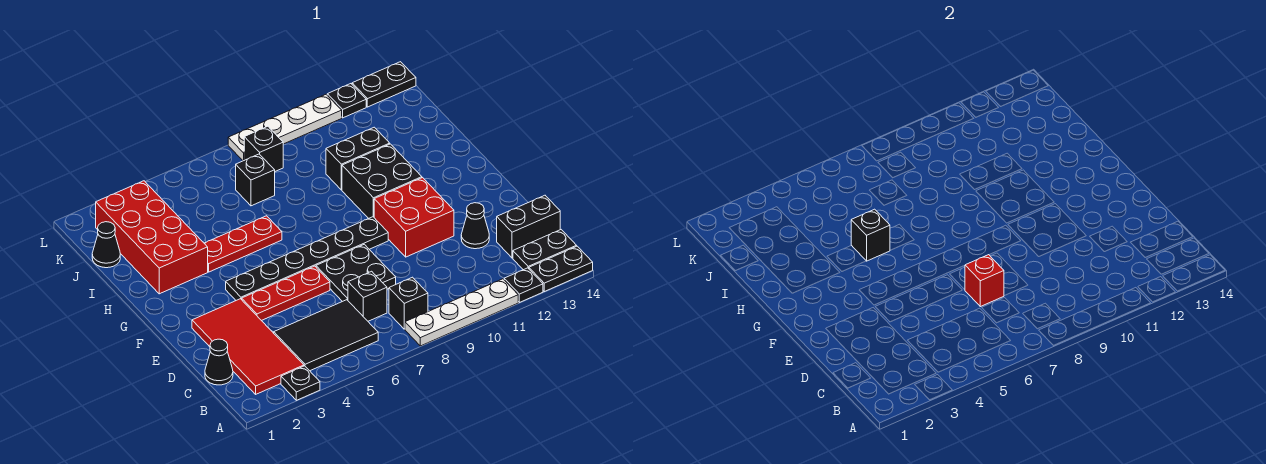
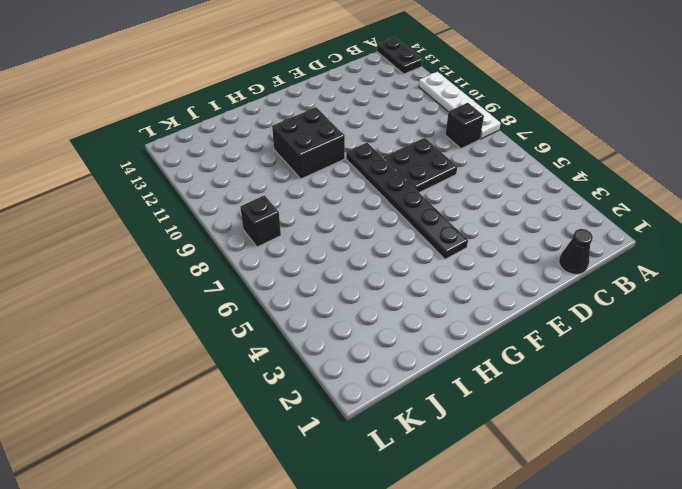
none -> black plate A3 level 1
none -> black plate A12 level 1
none -> red tile B2:E3 level 1

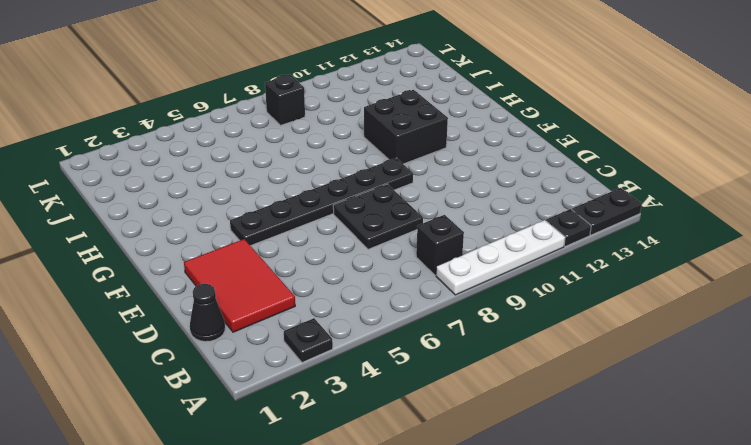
red tile C2:E3 level 1 -> red tile B2:E3 level 1
none -> black tile B4:C6 level 1
none -> black plate B13:B14 level 1
none -> black brick C7 level 1

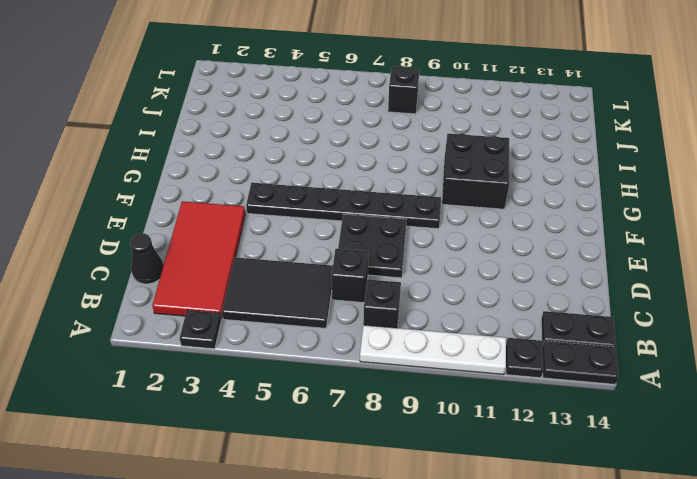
none -> black brick C13:C14 level 1
none -> black cone D12 level 1
none -> red plate E4:E6 level 1

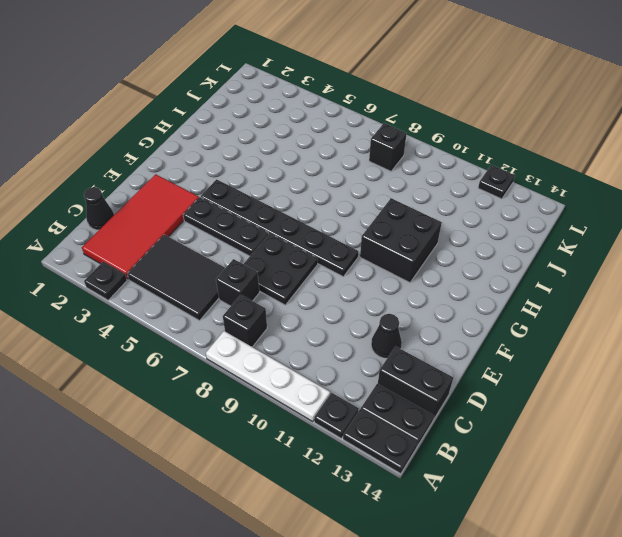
black plate E4:E6 level 1 -> red plate E4:E6 level 1
none -> red brick E10:F11 level 1
none -> red brick H2:K3 level 1
none -> red plate H4:H6 level 1

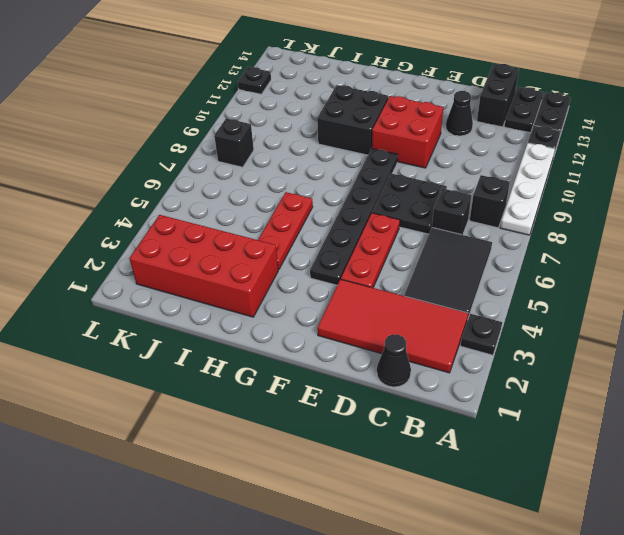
none -> black brick I10:I11 level 1
none -> black cone J1 level 1
none -> black brick J7 level 1

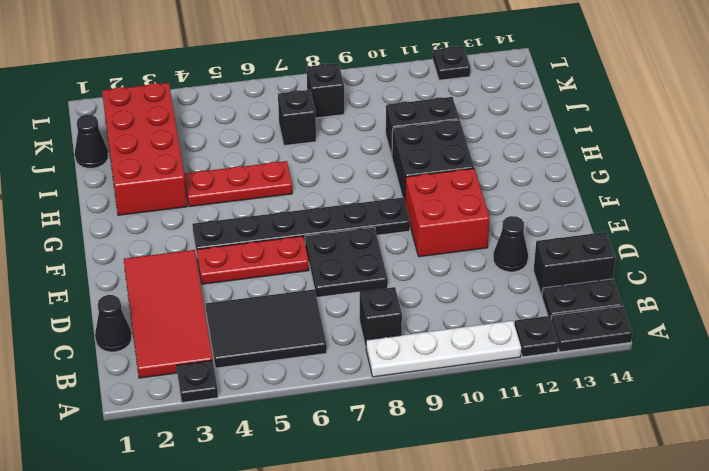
none -> black brick C7 level 1
none -> white plate L8:L11 level 1
none -> black plate L13:L14 level 1

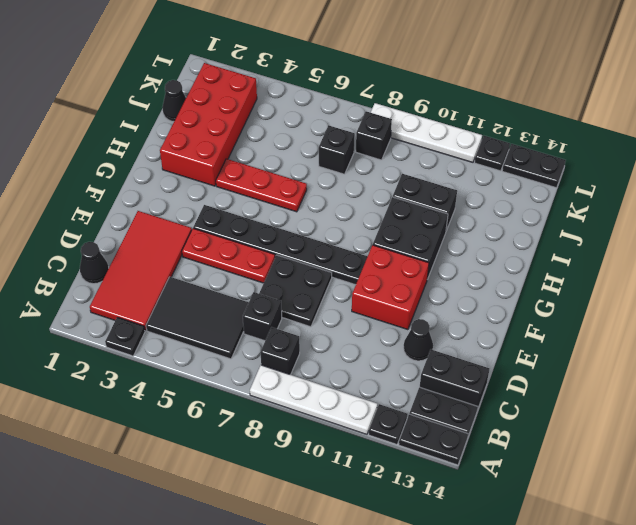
none -> red brick D7 level 2
none -> black brick H5 level 2

